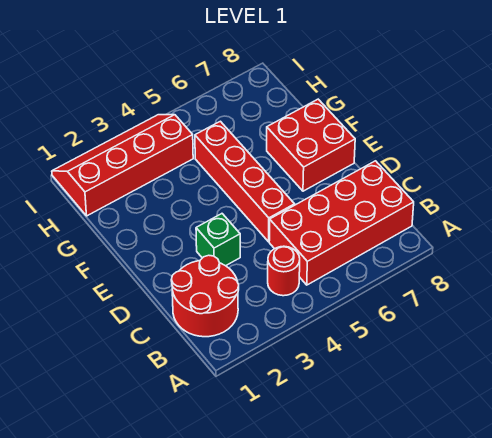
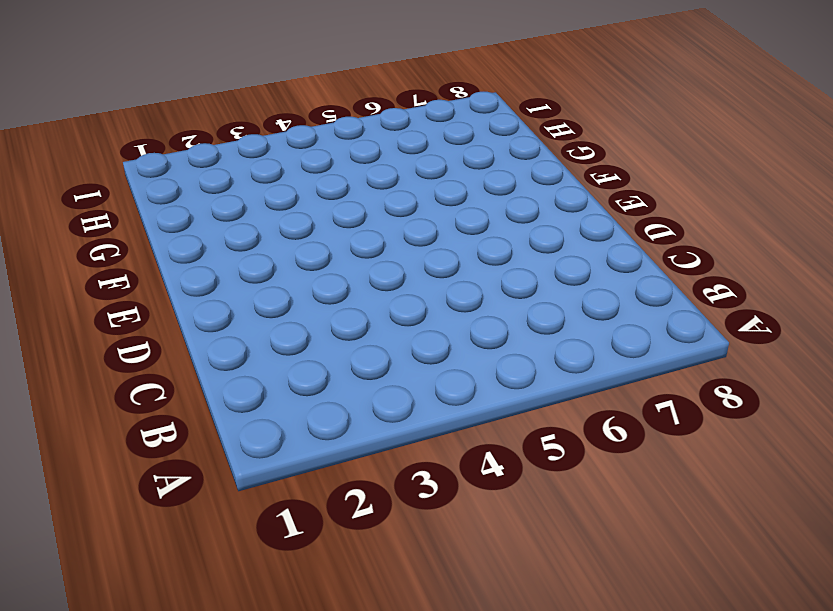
none -> red round brick B1:C2 level 1
none -> red round brick B4 level 1

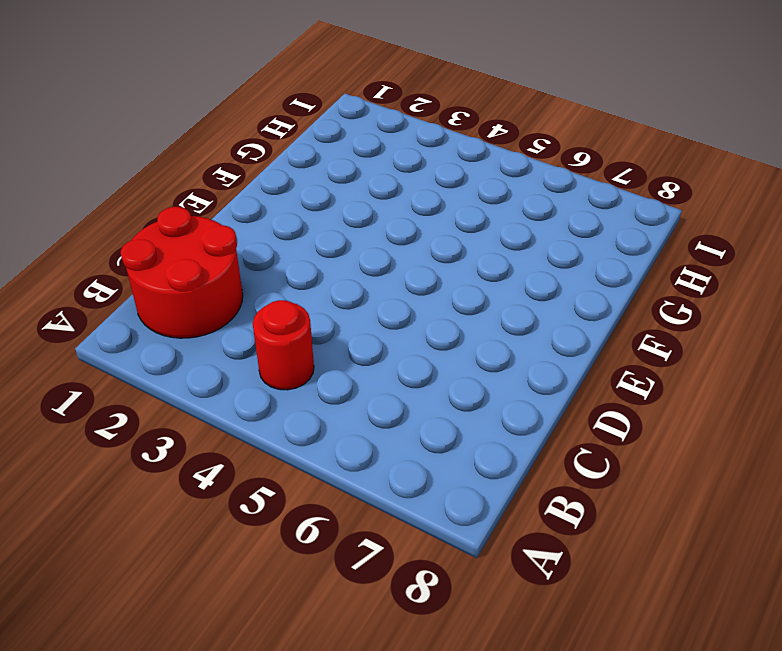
none -> red brick B5:C8 level 1
none -> green brick D3 level 1

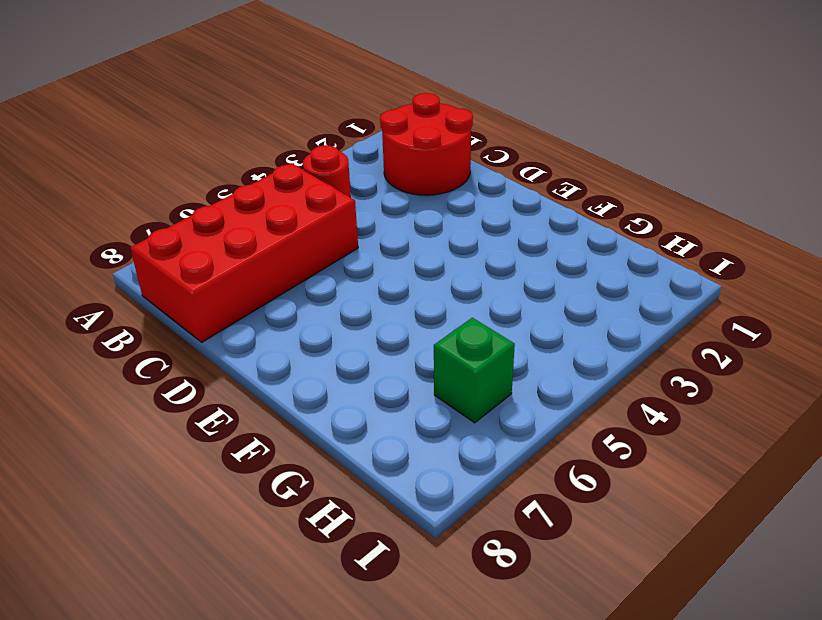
green brick H6 level 1 -> green brick D3 level 1
none -> red brick D5:G5 level 1
none -> red brick E7:F8 level 1

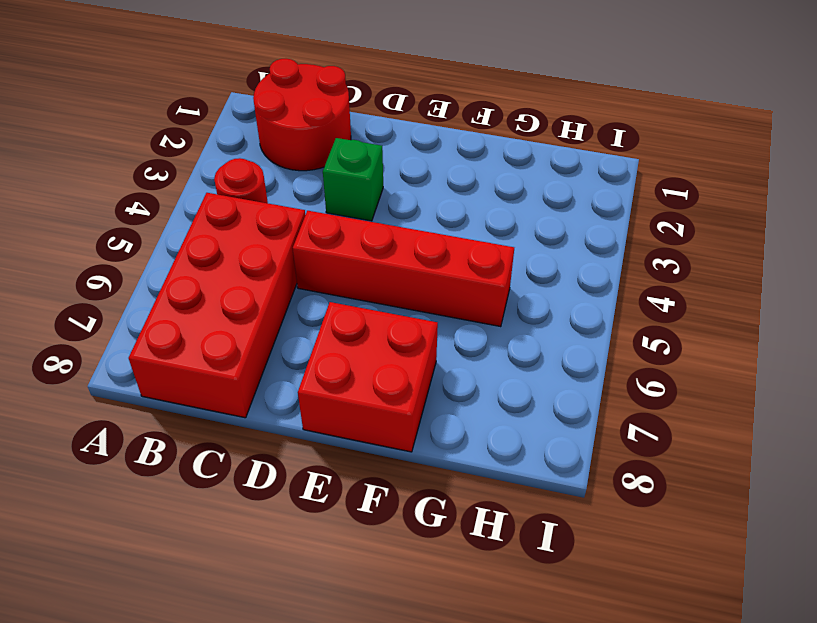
none -> red slope H1:I4 level 1 top H

